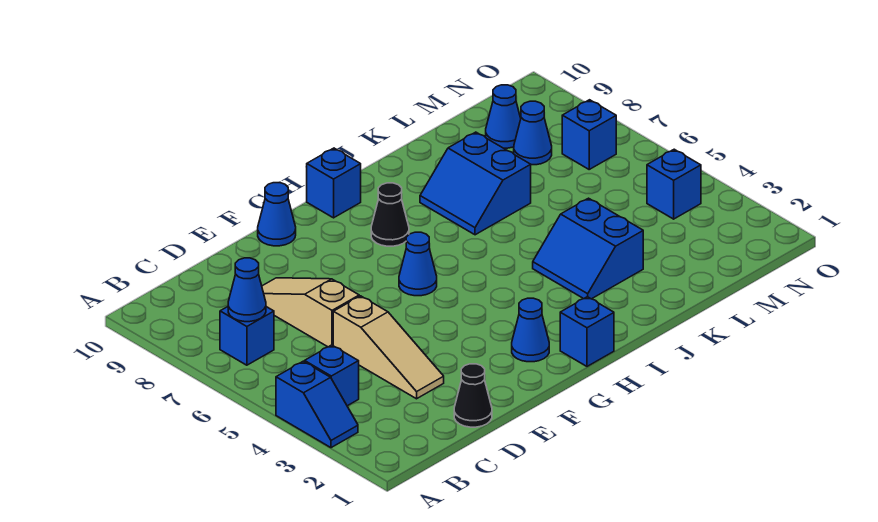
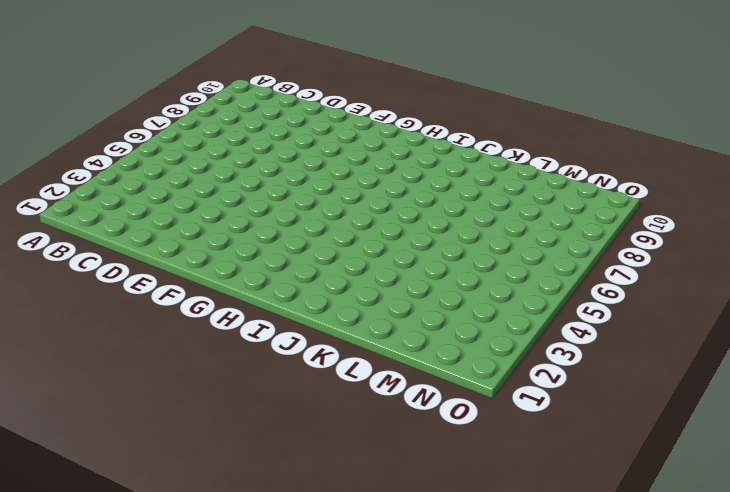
none -> blue slope A3:A4 level 1 top 4
none -> blue brick B4 level 1
none -> blue brick B7 level 1

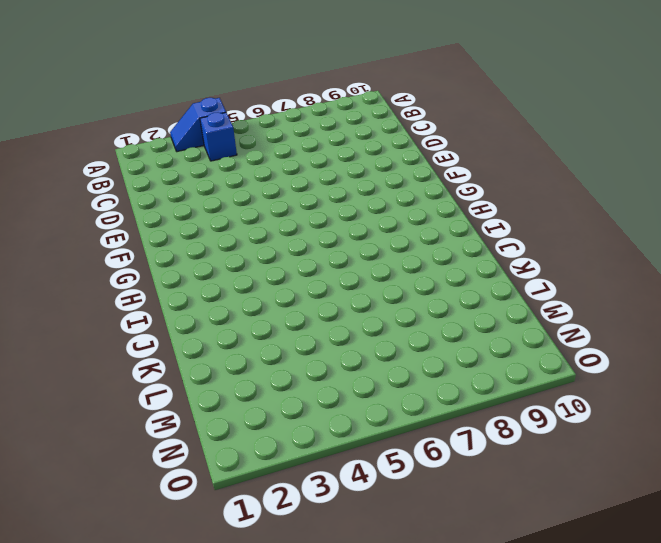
none -> blue brick B7 level 1
none -> black cone D1 level 1
none -> tan slope D3:D5 level 1 top 5

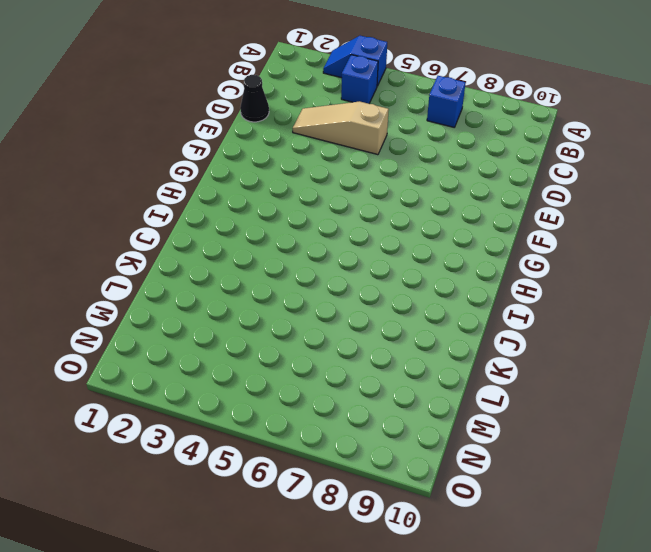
none -> tan slope D6:D8 level 1 top 6
none -> blue cone F10 level 1
none -> blue cone G2 level 1

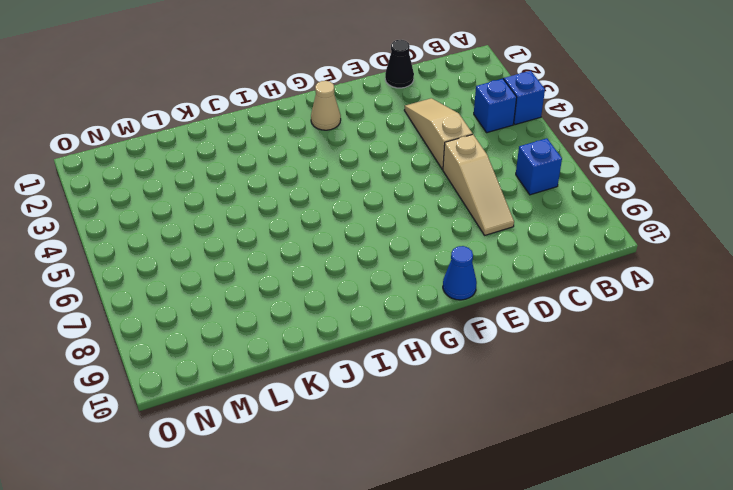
tan cone G2 level 1 -> blue cone G2 level 1
none -> blue cone G6 level 1
none -> blue brick H1 level 1
none -> black cone H8 level 1

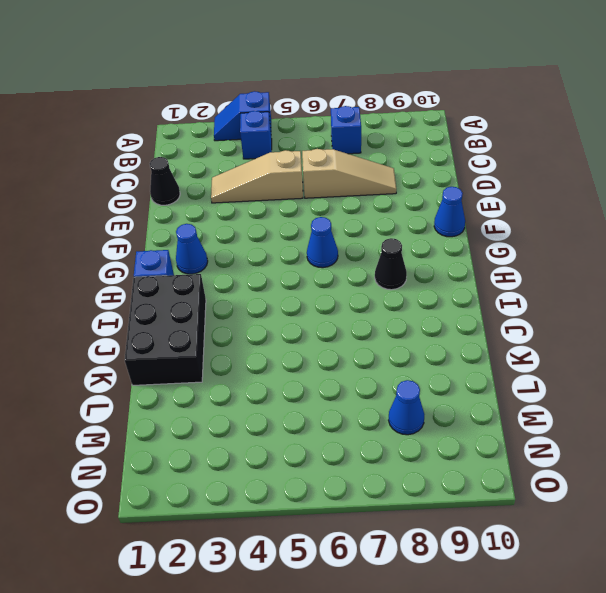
black brick I1:K2 level 1 -> none
none -> blue brick H10 level 1
none -> blue slope J3:K4 level 1 top K
none -> blue slope J7:K8 level 1 top K

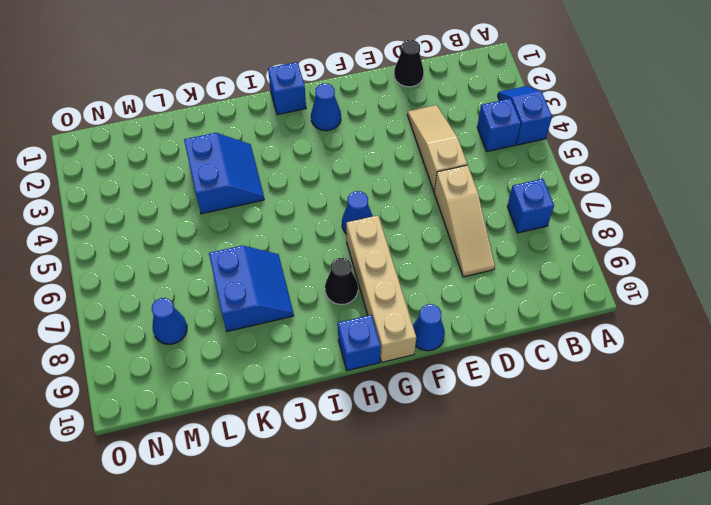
tan brick G7:G10 level 1 -> none
none -> blue cone M9 level 1
none -> blue brick N4 level 1
none -> blue brick N7 level 1

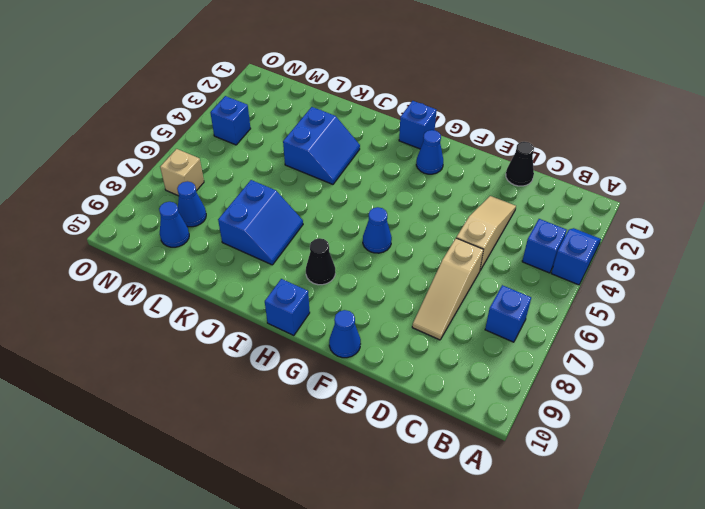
tan brick N7 level 1 -> blue brick N7 level 1
none -> blue cone B7 level 2

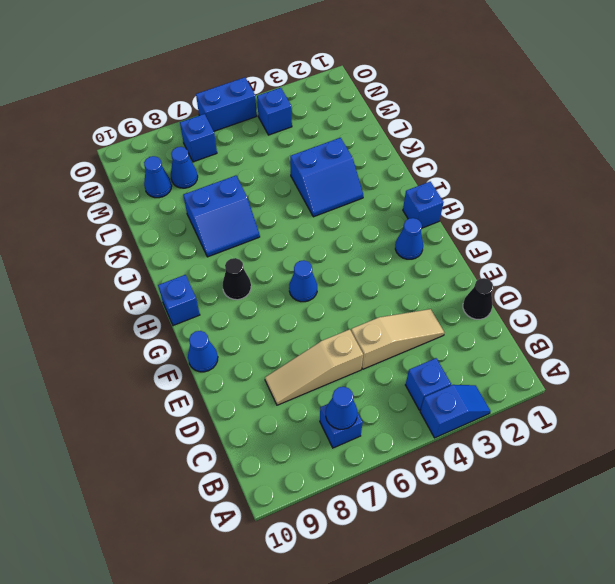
blue brick O5:O6 level 1 -> none

